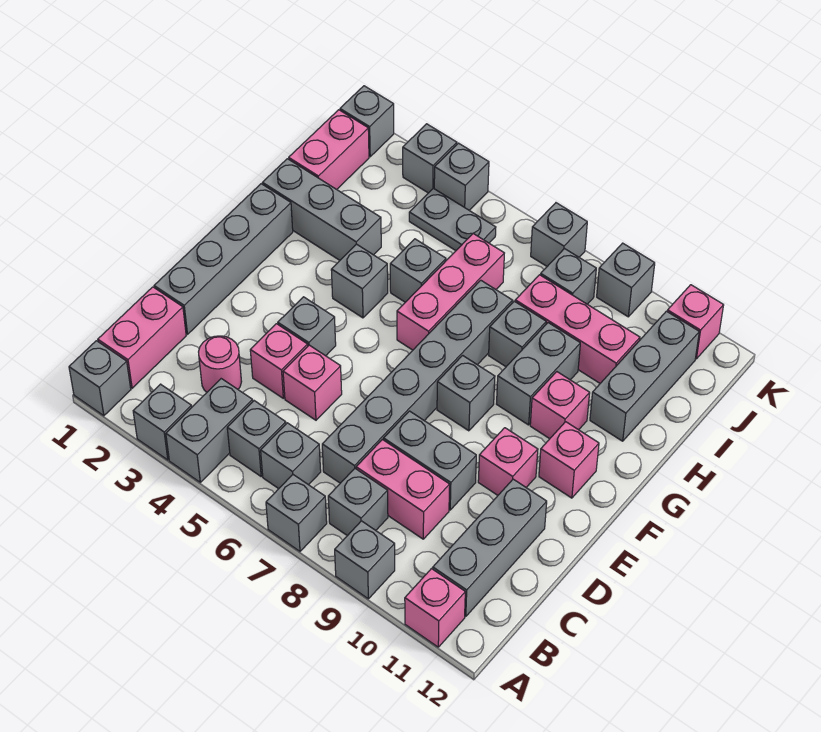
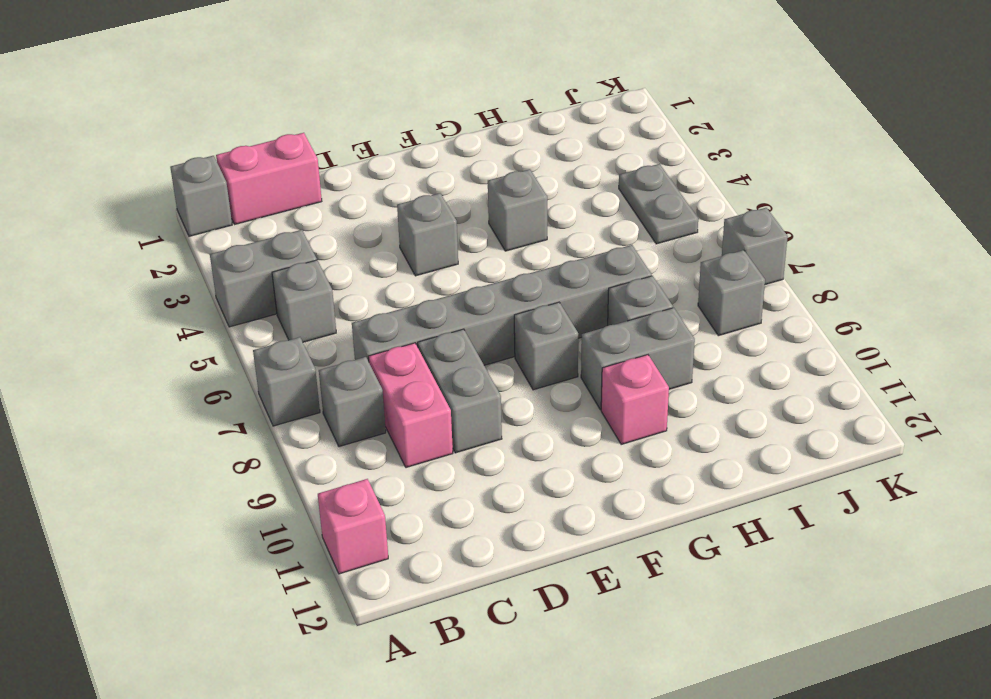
none -> grey brick A3 level 1
none -> grey brick A9 level 1
none -> grey brick B6 level 1
none -> grey brick B11:D11 level 1

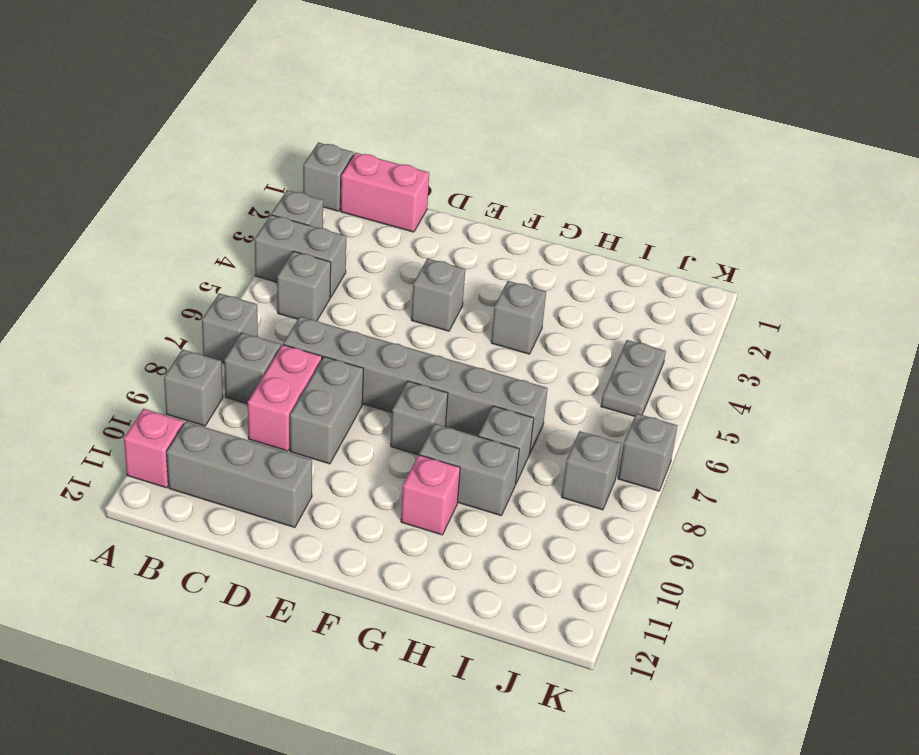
none -> grey brick B6 level 1
none -> pink round brick C3 level 1
none -> grey brick D1:G1 level 1
none -> pink brick D4 level 1

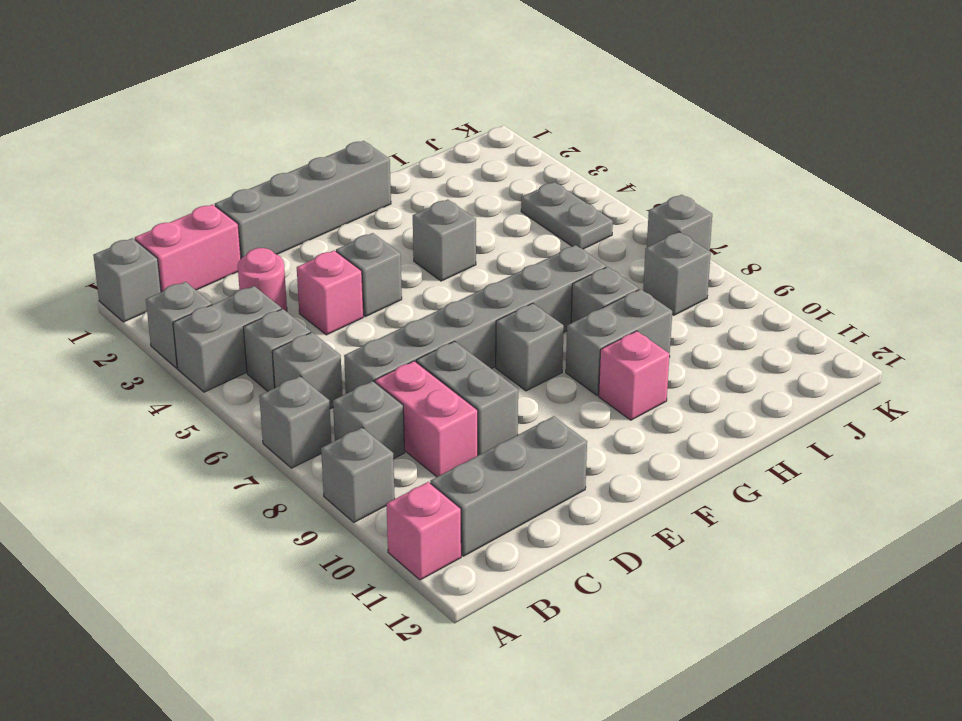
none -> pink brick D5 level 1
none -> pink brick E10 level 1
none -> pink brick F11 level 1
none -> pink brick G6:I6 level 1

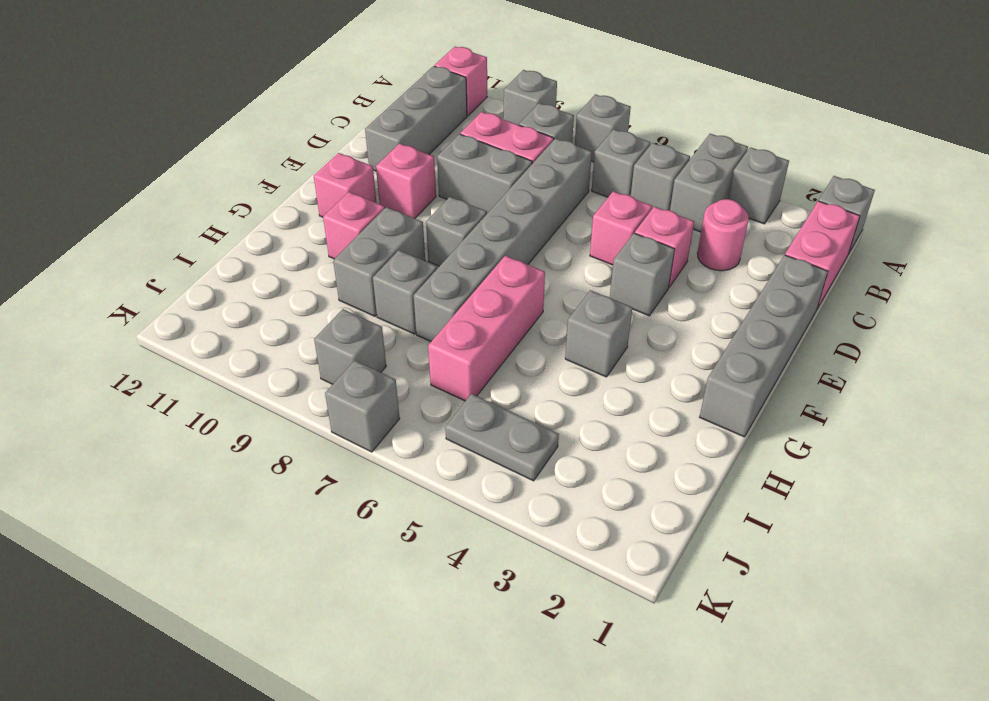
none -> grey brick H1:H3 level 1
none -> grey brick H5 level 1
none -> grey brick H11:J11 level 1
none -> pink brick I1:J1 level 1

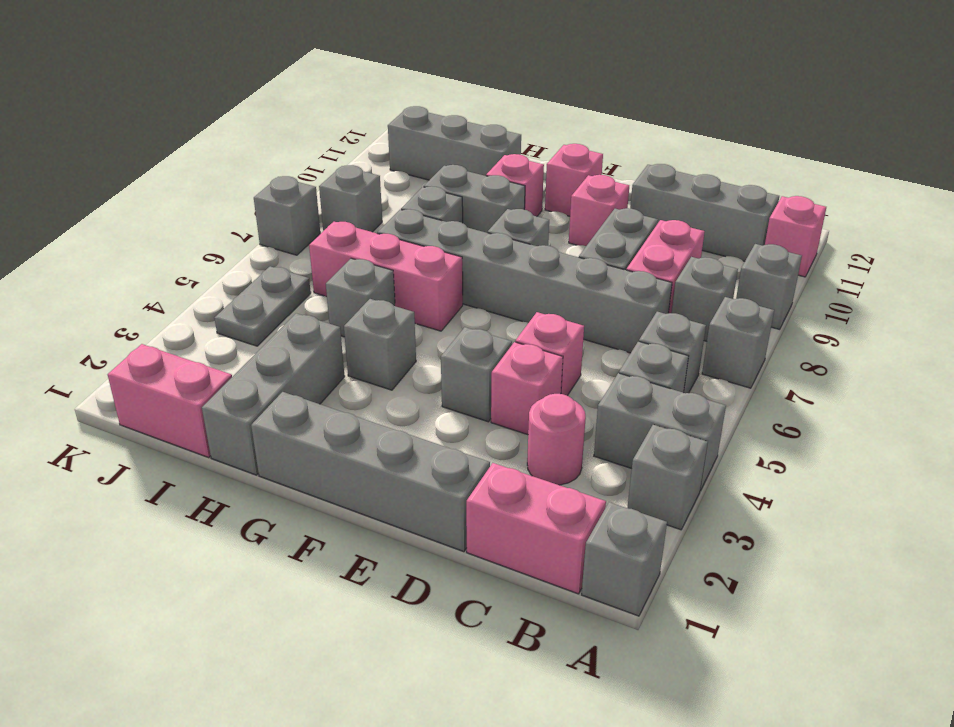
none -> pink brick I8:I10 level 1
none -> grey brick K1 level 1
none -> grey brick K3 level 1
none -> grey brick K4 level 1

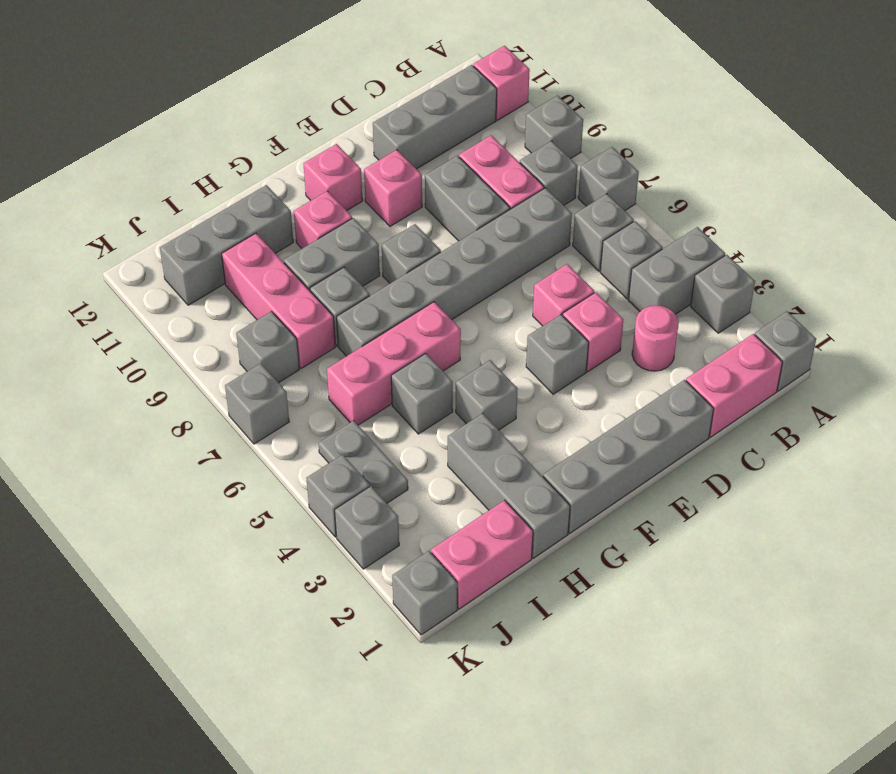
none -> grey brick K9 level 1
none -> pink brick K11 level 1

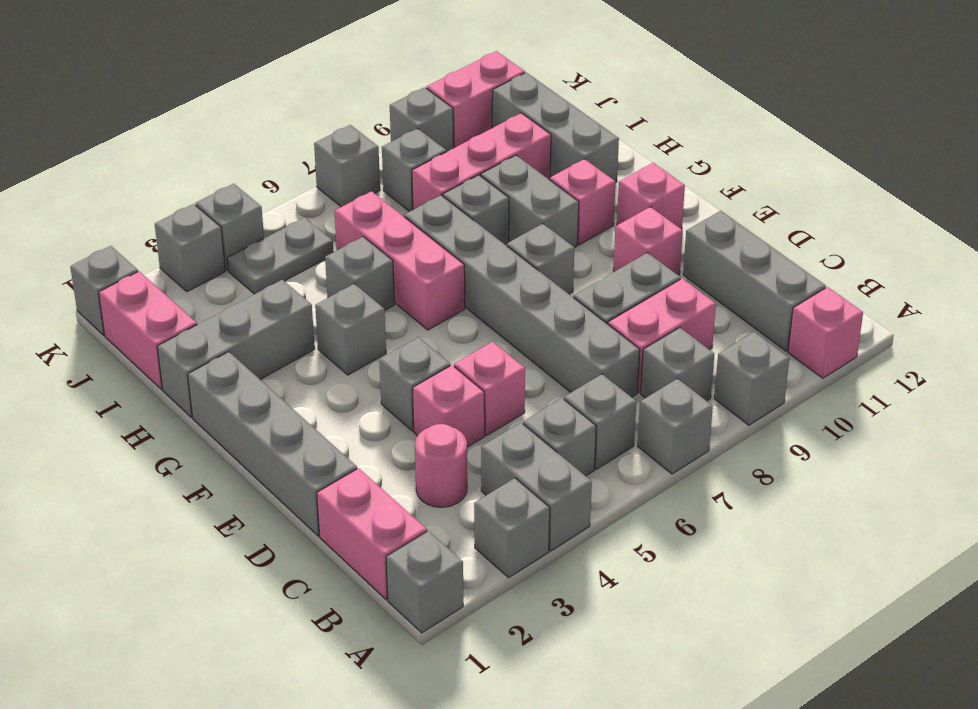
pink brick K10:K11 level 1 -> pink brick K11 level 1

